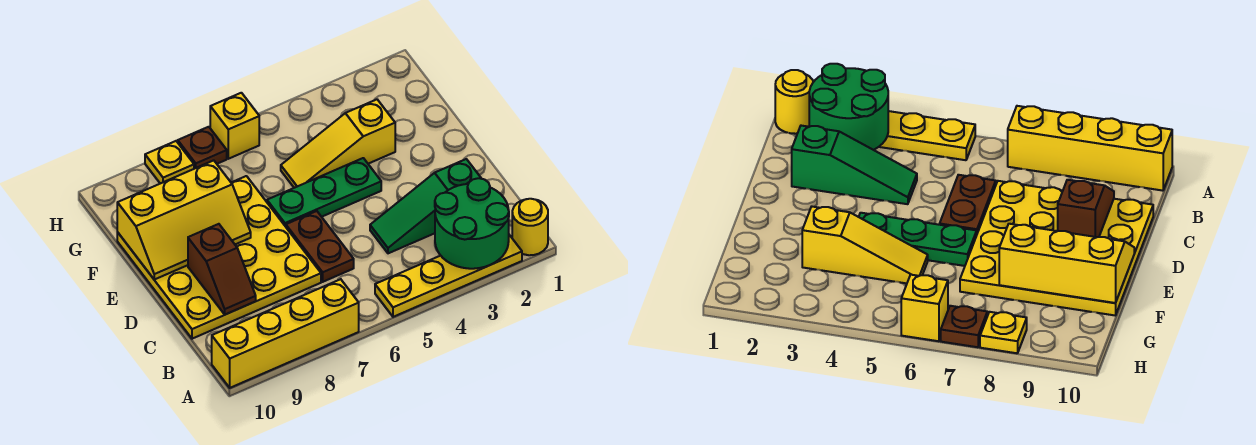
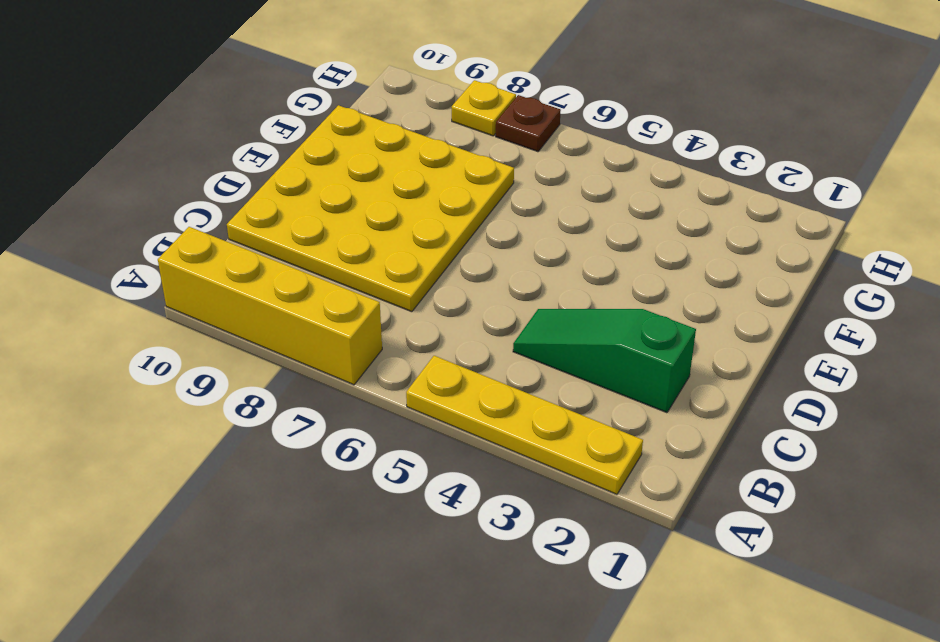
none -> yellow round brick A1 level 1
none -> brown plate C6:D6 level 1
none -> green plate E4:E6 level 1

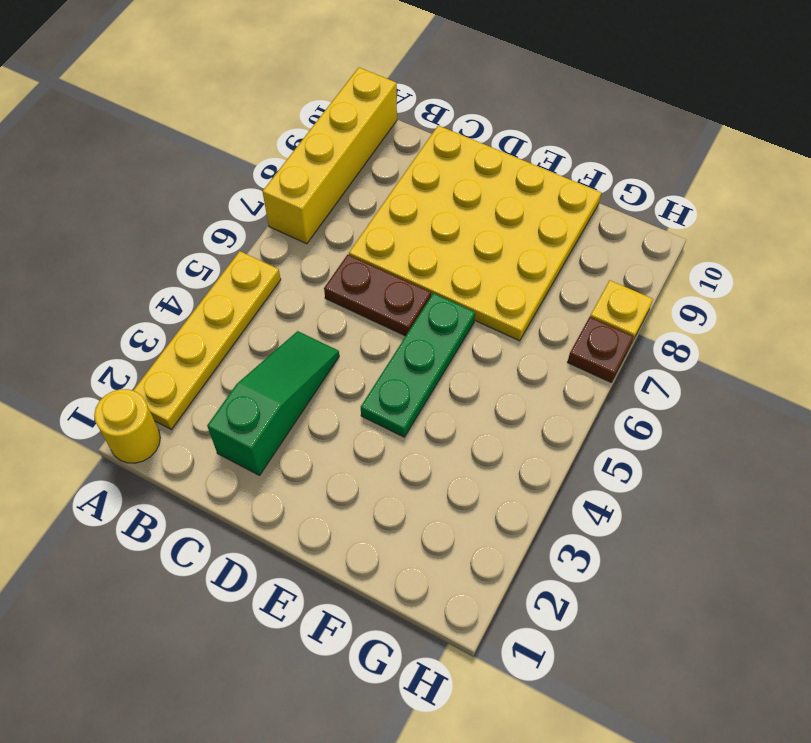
none -> yellow slope F3:F5 level 1 top 3
none -> yellow brick H6 level 1
none -> green round brick A2:B3 level 2

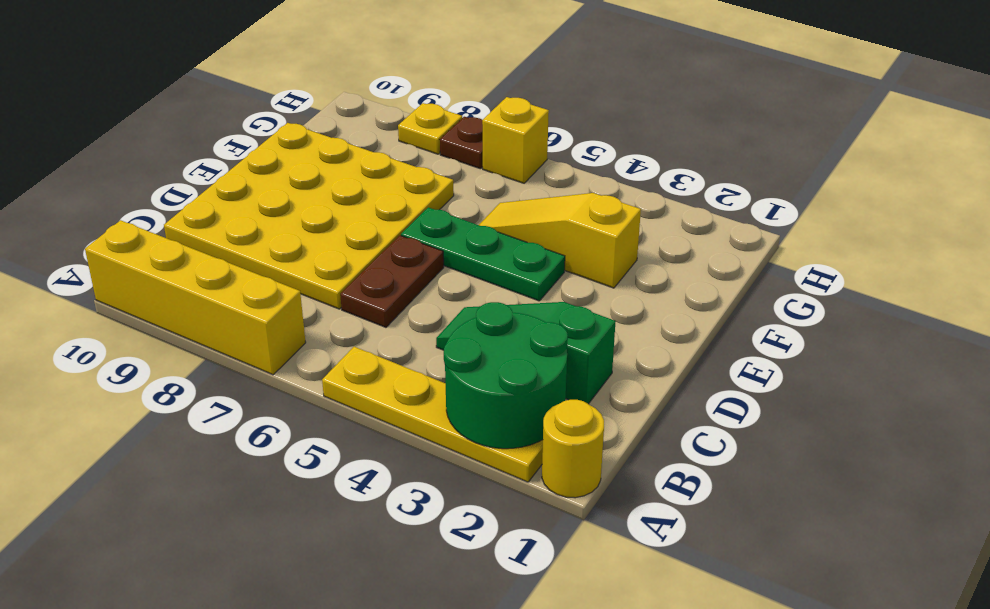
none -> brown slope C9:D9 level 2 top D
none -> yellow slope E8:F10 level 2 top F

